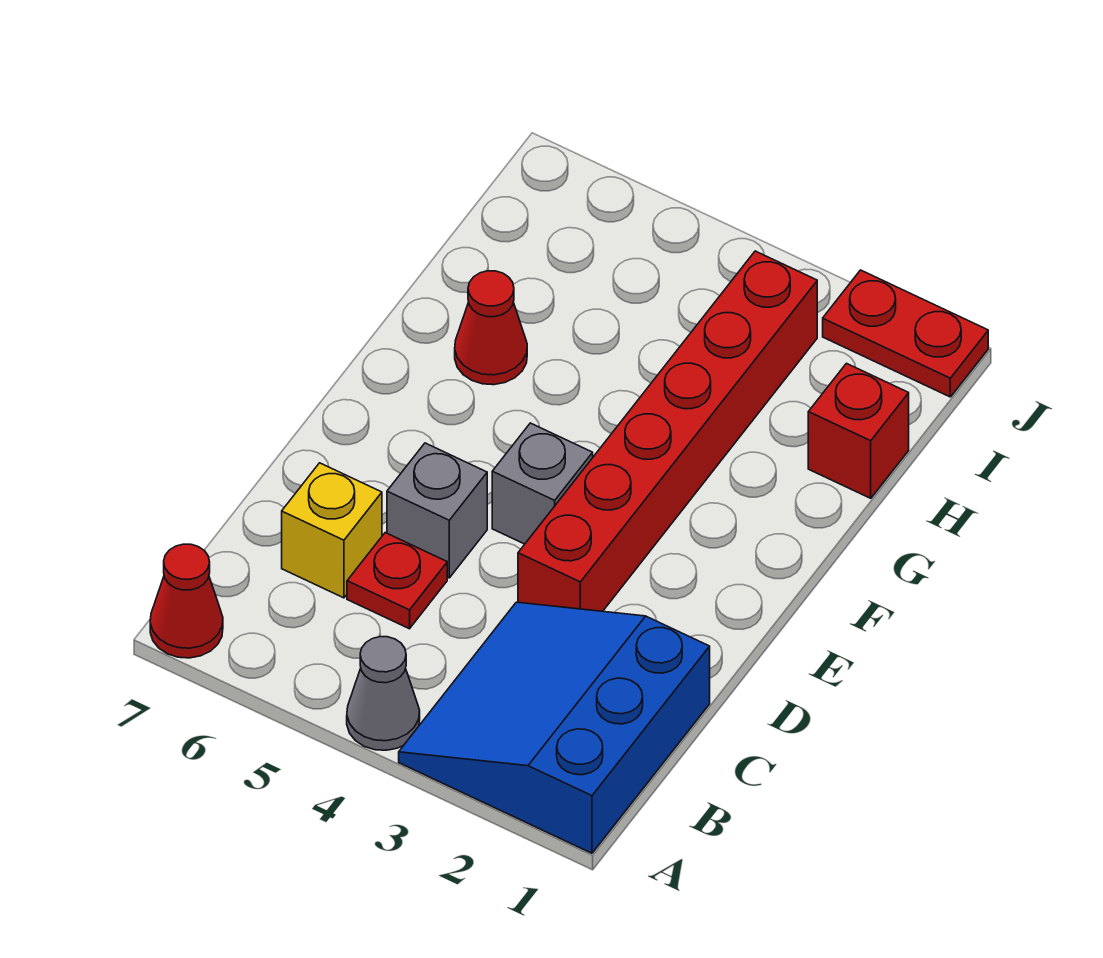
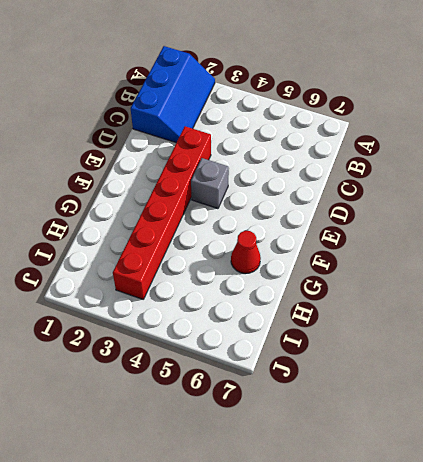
blue slope A1:C2 level 1 top 1 -> blue slope A1:C3 level 1 top 1
none -> grey cone A4 level 1
none -> red cone A7 level 1

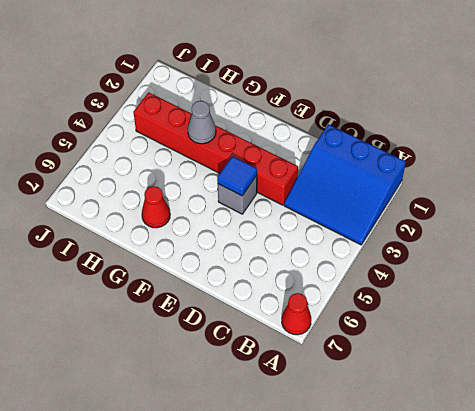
blue tile E4 level 2 -> none
grey cone G3 level 2 -> grey cone A4 level 1
none -> red plate C5 level 1
none -> yellow brick C6 level 1

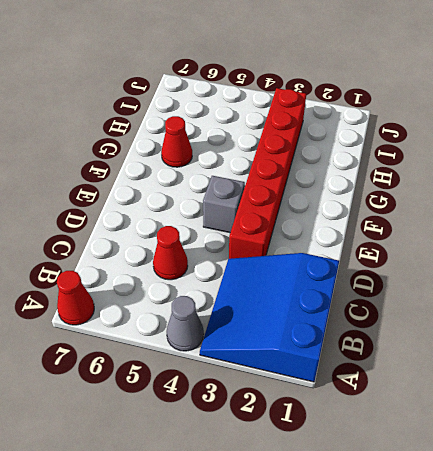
red cone C5 level 1 -> red plate C5 level 1
none -> yellow brick C6 level 1
none -> grey brick D5 level 1

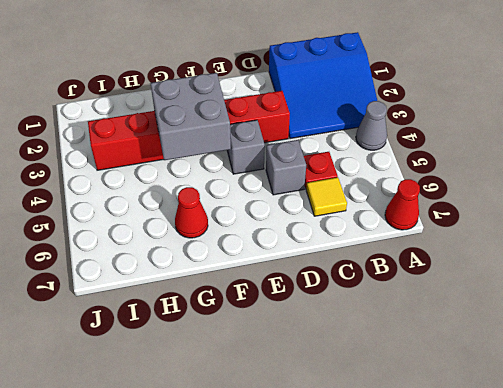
yellow tile C6 level 1 -> yellow brick C6 level 1
grey brick F3:G4 level 2 -> none
none -> red brick H1 level 1
none -> red plate J1:J2 level 1

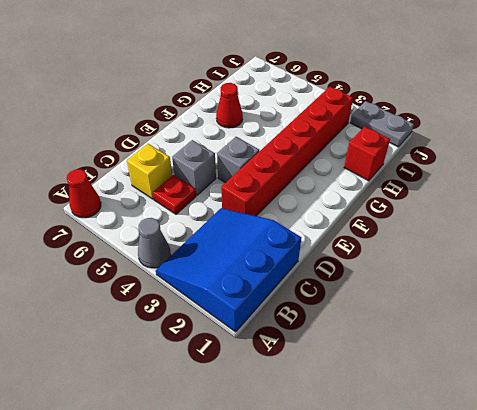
grey plate J1:J2 level 1 -> red plate J1:J2 level 1

